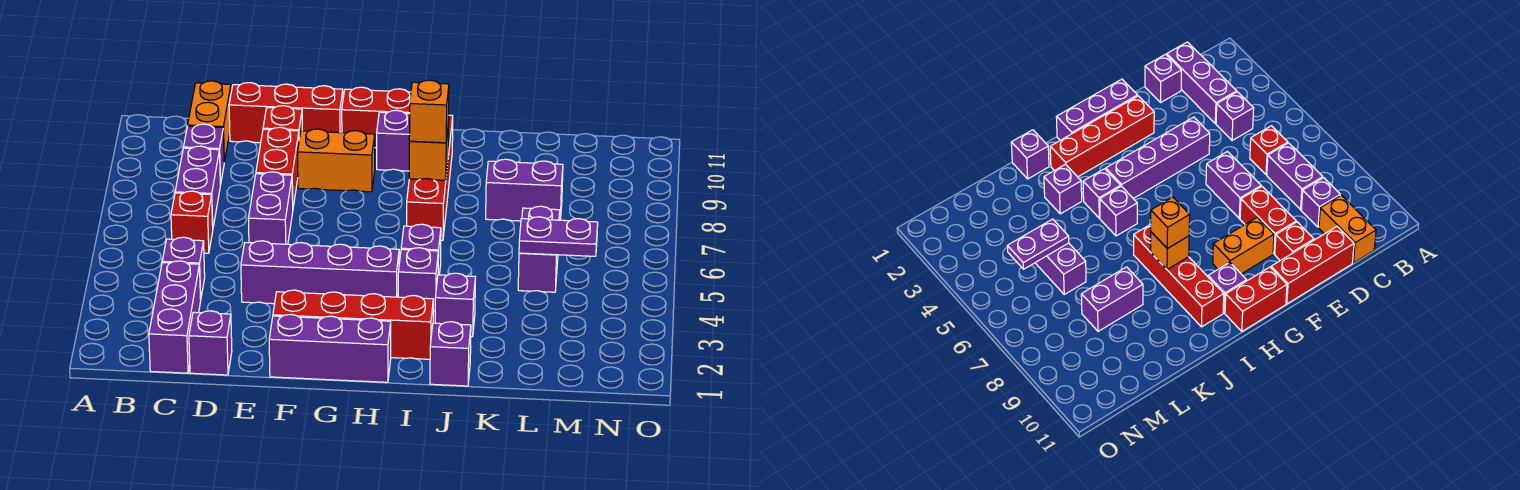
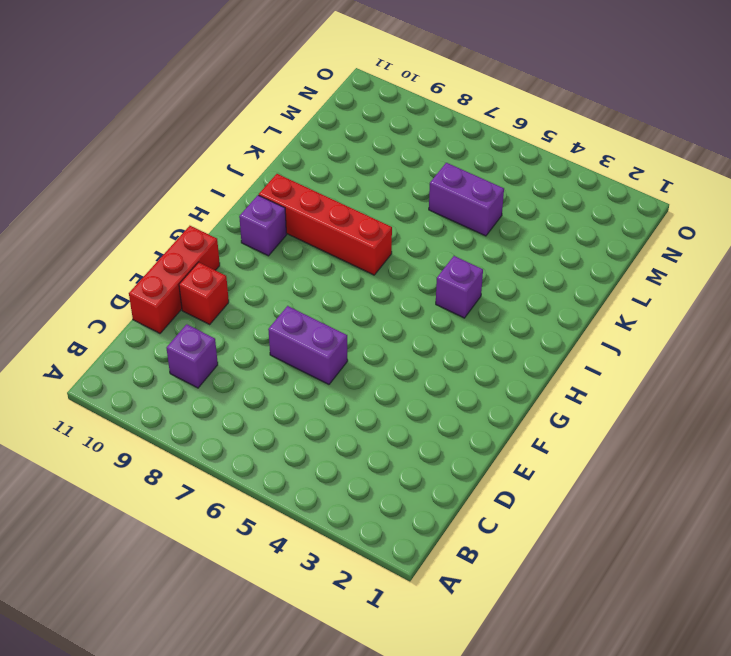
none -> purple brick C1:C3 level 1
none -> purple brick C4 level 1
none -> red brick C6 level 1

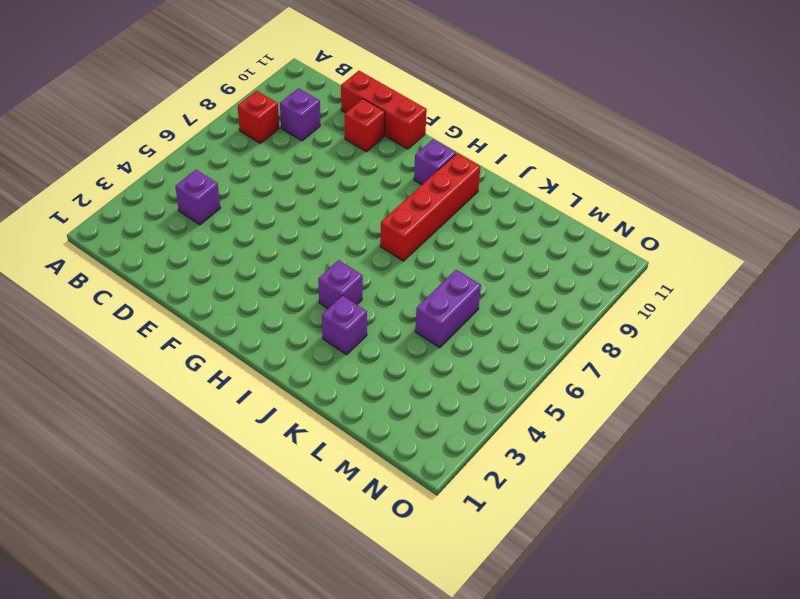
red brick B8 level 1 -> red brick C6 level 1
none -> purple brick C1:C3 level 1
none -> purple brick C7:C8 level 1
none -> orange brick C10:C11 level 1

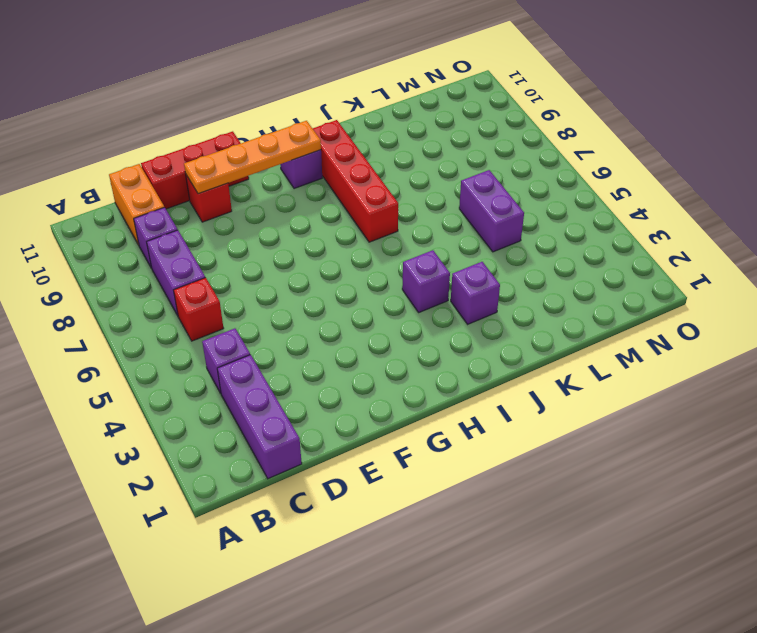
orange plate E10:H10 level 2 -> none
none -> purple brick D1 level 1
none -> purple brick E4:H4 level 1
none -> purple brick E6:E7 level 1

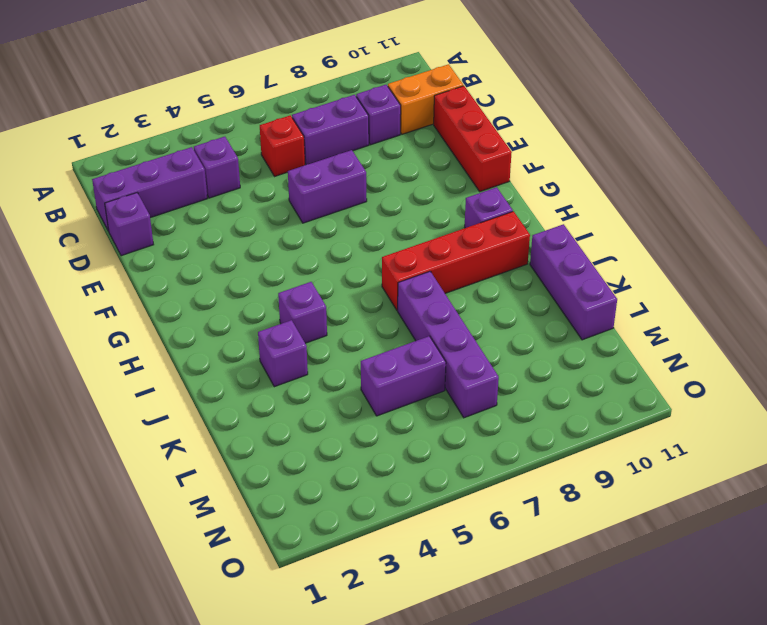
purple brick J7:M7 level 1 -> purple brick E4:H4 level 1
purple brick J11:L11 level 1 -> purple brick F1:H1 level 1
none -> red brick E8:E9 level 1
none -> red brick E10 level 1
none -> red brick F2:I2 level 1

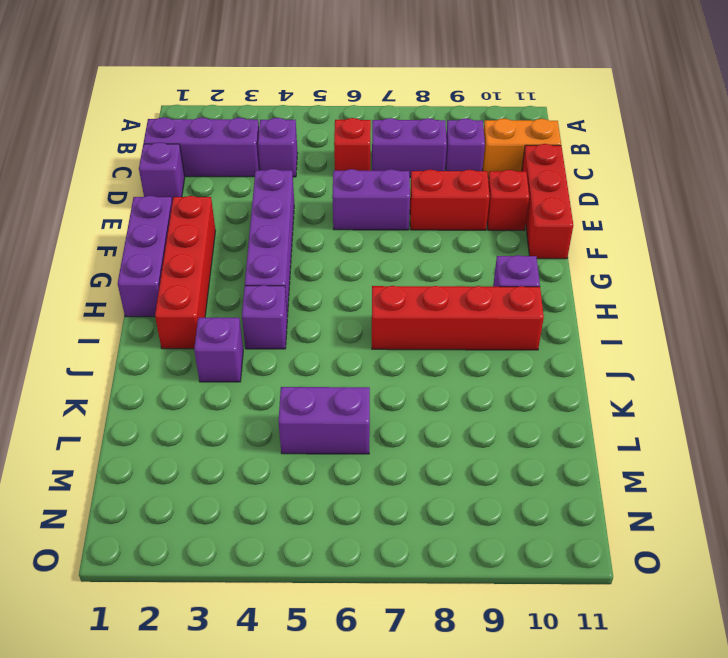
none -> orange brick F9:G9 level 1
none -> red brick G11:H11 level 1
none -> purple brick I5 level 1

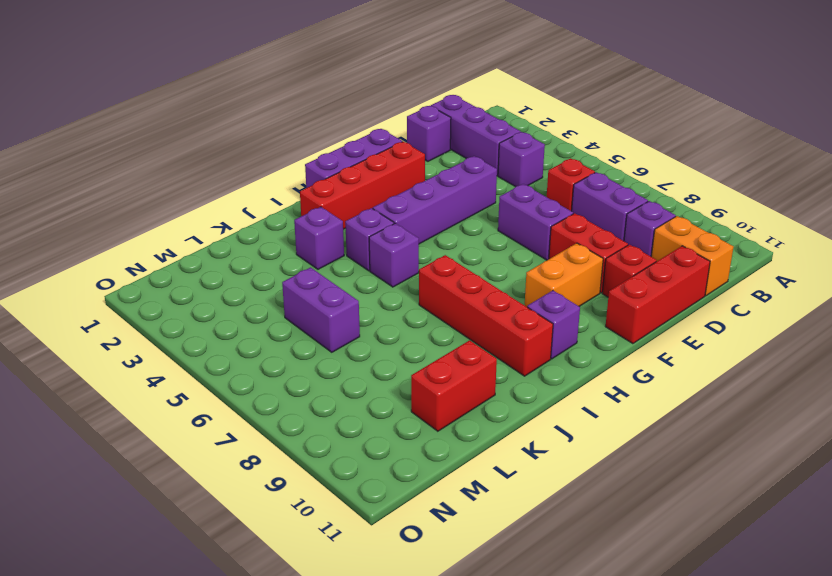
red brick K10:L10 level 1 -> red brick G11:H11 level 1
none -> purple brick J1 level 1
none -> purple brick K8:L8 level 1
none -> orange brick I8 level 2

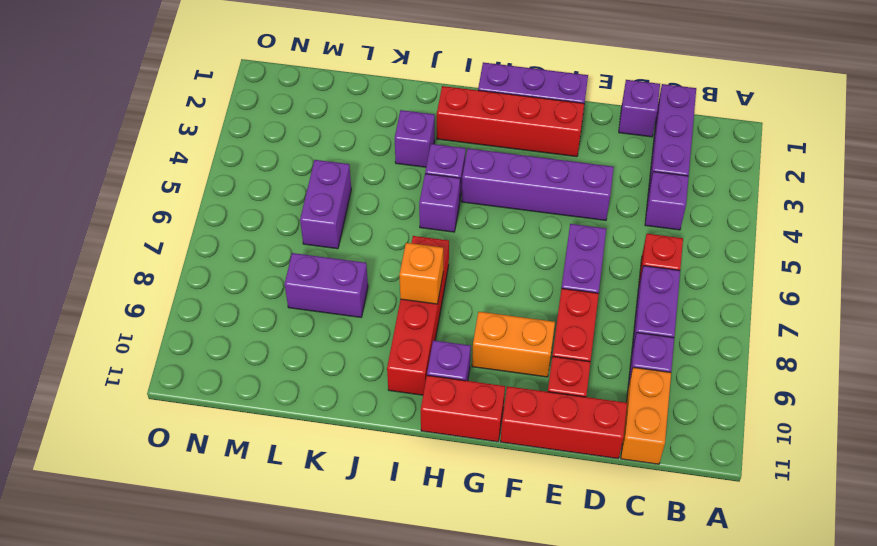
none -> purple brick J1 level 1
none -> purple plate L5:M5 level 2
none -> orange brick I8 level 3

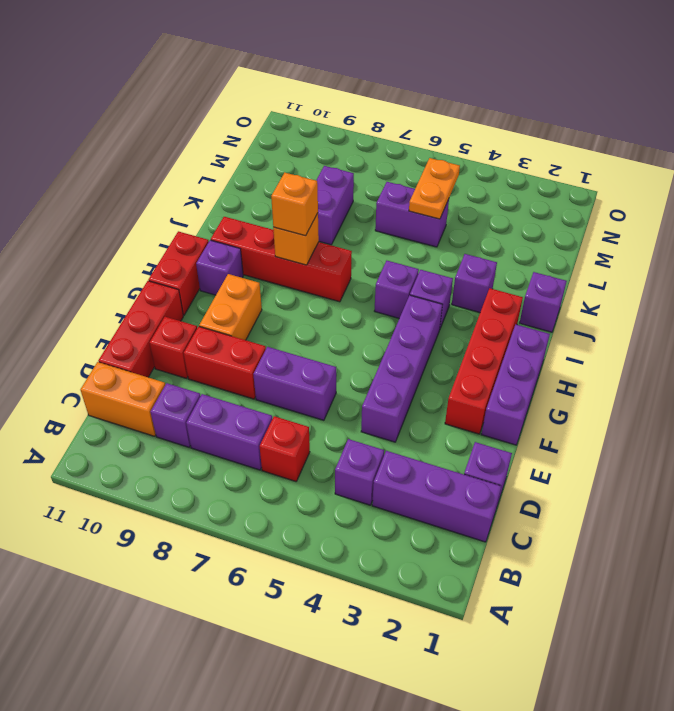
orange plate L5:M5 level 2 -> purple plate L5:M5 level 2

